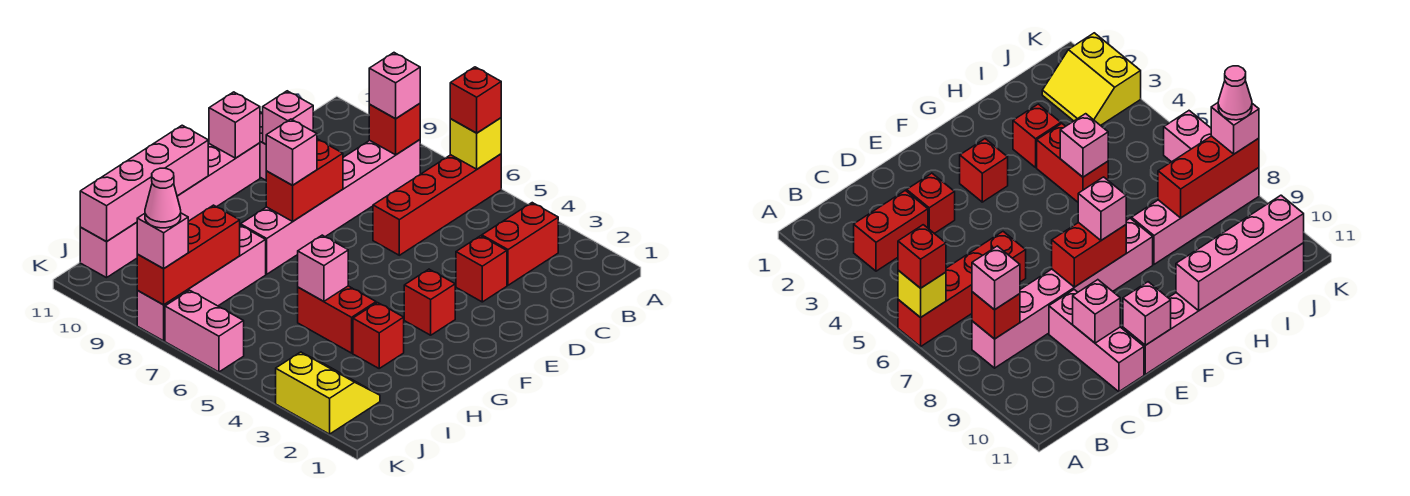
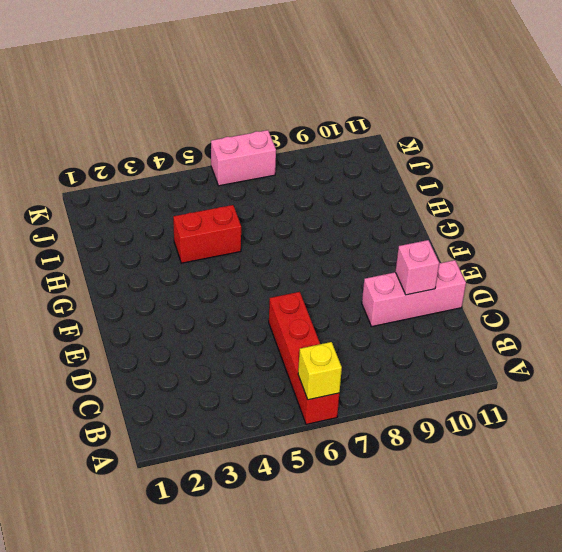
none -> red brick B3:C3 level 1
none -> pink brick B8:G8 level 1
none -> red brick D3 level 1

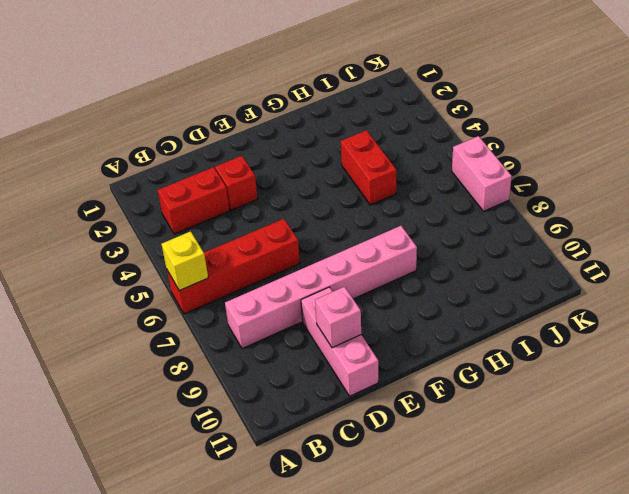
none -> pink brick E11:J11 level 1
none -> red brick F3 level 1
none -> red brick H3 level 1

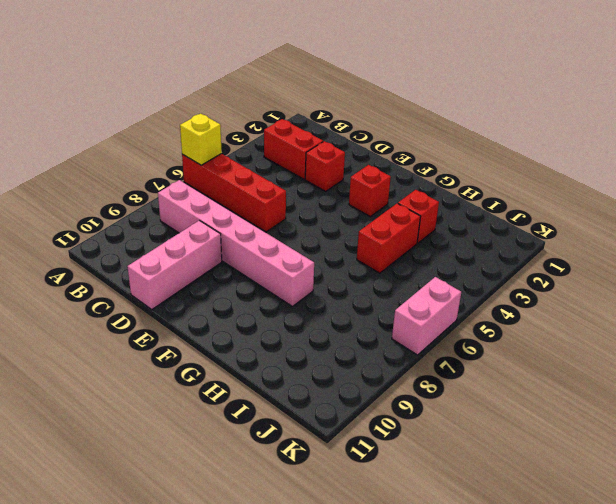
none -> pink brick E11:J11 level 1
none -> pink brick H8:K8 level 1
none -> yellow slope J2:K3 level 1 top K

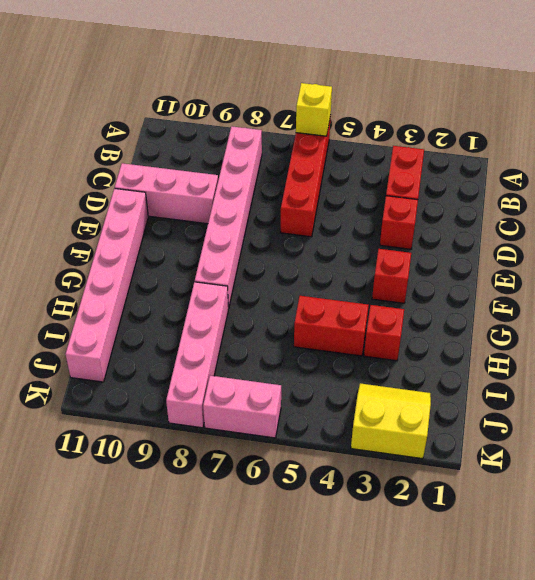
none -> red brick B8 level 2
none -> pink brick D10 level 2
none -> red brick E8:F8 level 2

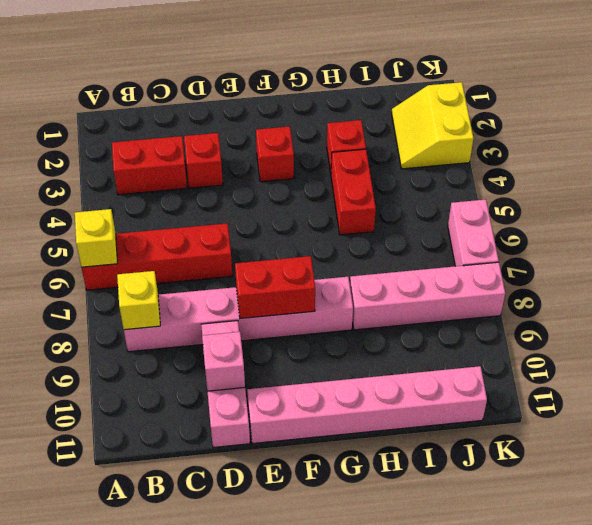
yellow brick B8 level 2 -> red brick B8 level 2
none -> pink brick E11 level 2
none -> pink brick G11:J11 level 2
none -> pink brick H5 level 2

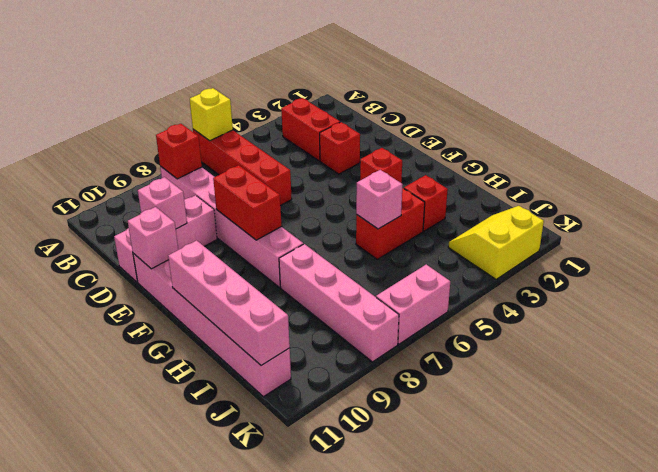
none -> red brick I8:K8 level 2
none -> red brick A6 level 3
none -> pink brick B8 level 3

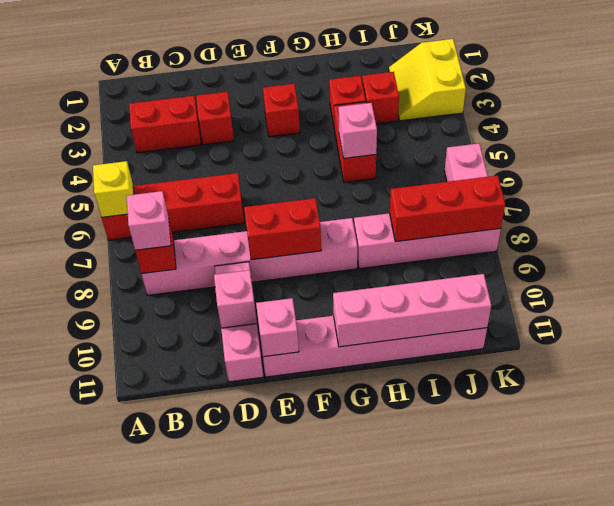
red brick I3 level 1 -> red brick A6 level 3
none -> pink brick F8 level 3
none -> pink brick K8 level 3
none -> pink cone K8 level 4

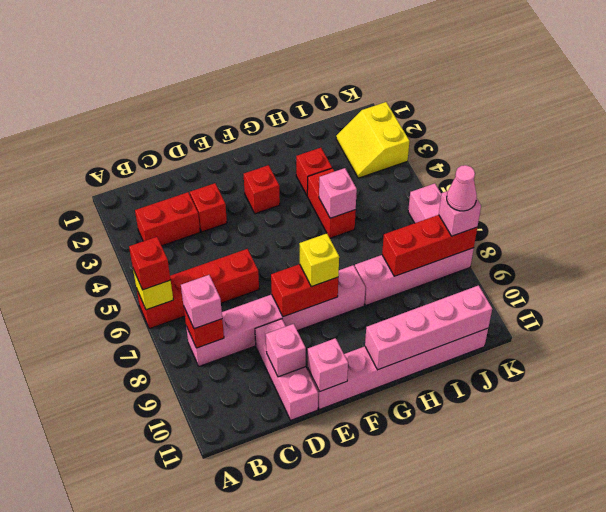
yellow brick F8 level 3 -> pink brick F8 level 3

